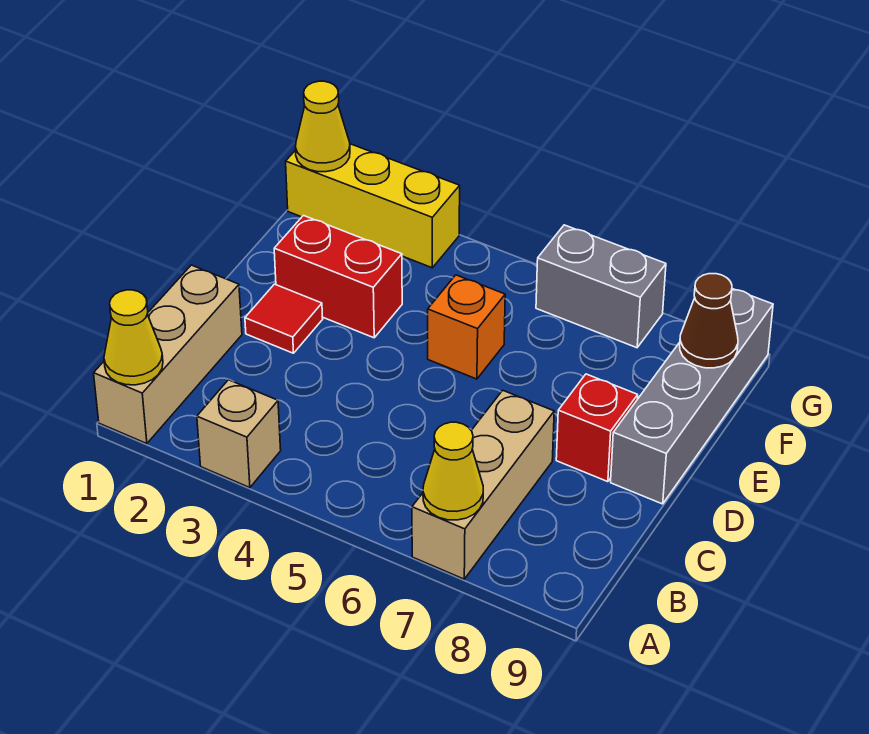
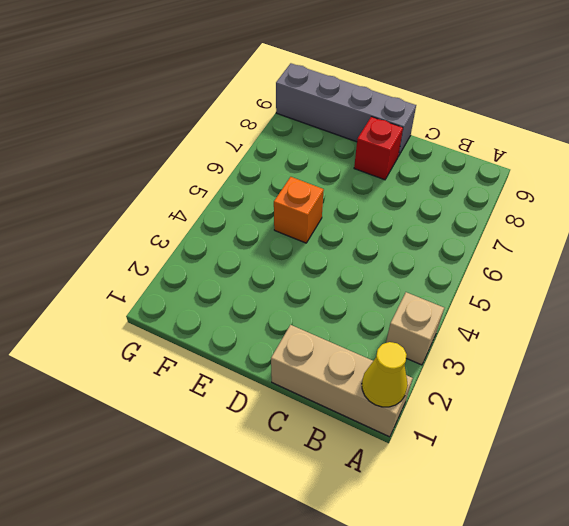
none -> tan brick A7:C7 level 1
none -> red tile D2 level 1
none -> red brick E2:E3 level 1

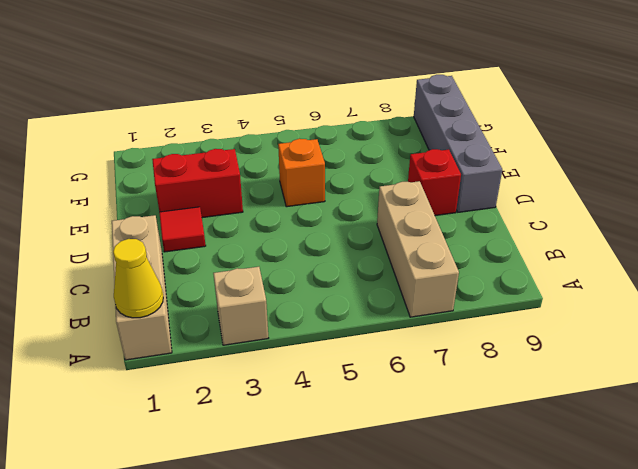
none -> yellow brick G1:G3 level 1
none -> grey brick G6:G7 level 1
none -> yellow cone A7 level 2

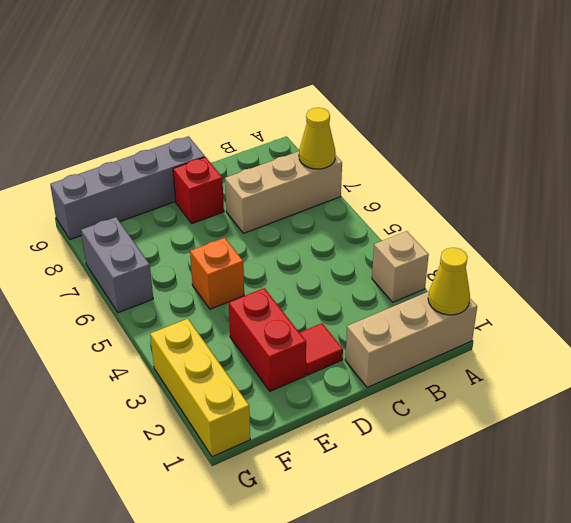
none -> brown cone F9 level 2
none -> yellow cone G1 level 2

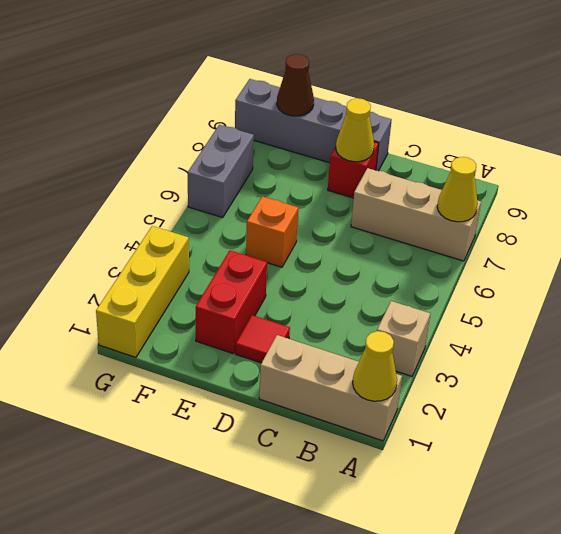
yellow cone D8 level 2 -> yellow cone G1 level 2

